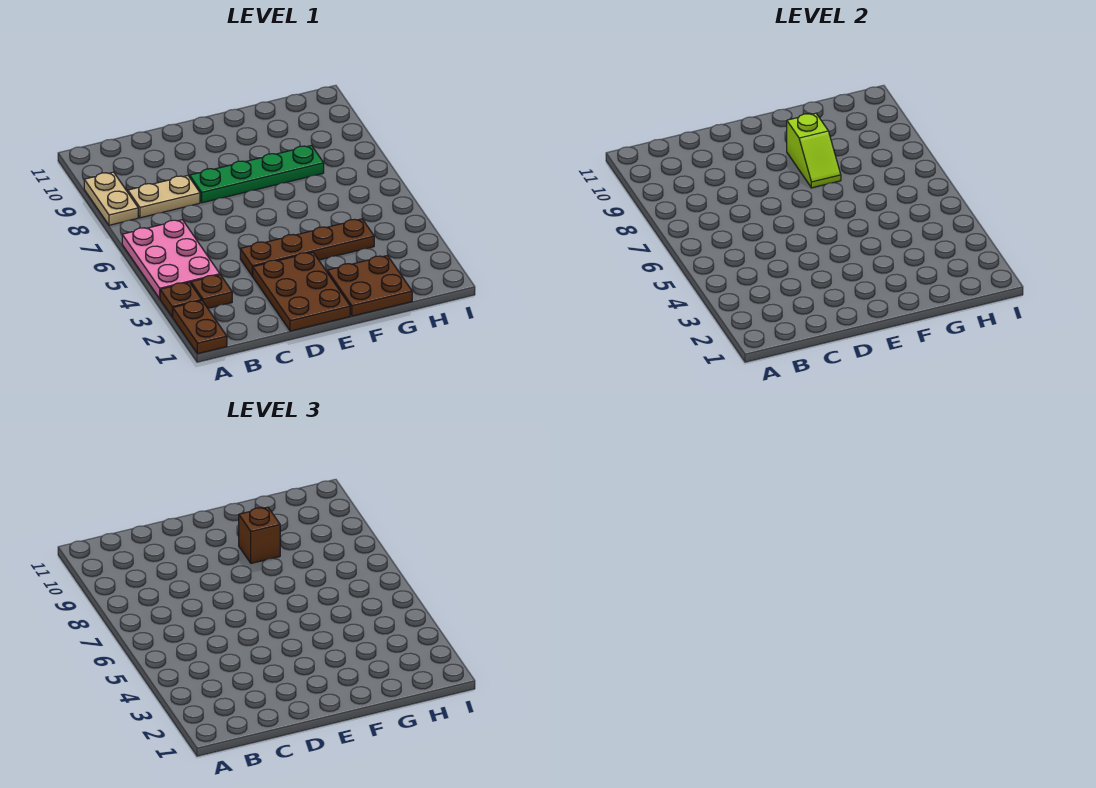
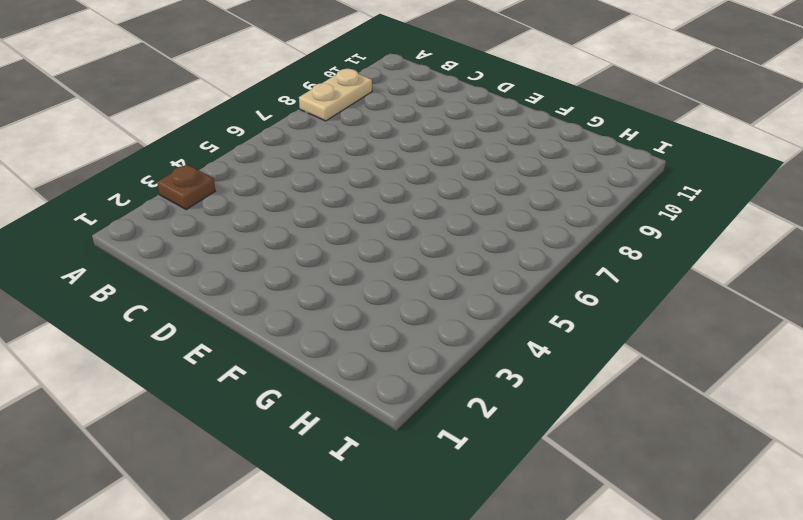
none -> brown plate A1:A2 level 1
none -> pink plate A4:B6 level 1
none -> brown plate B3 level 1

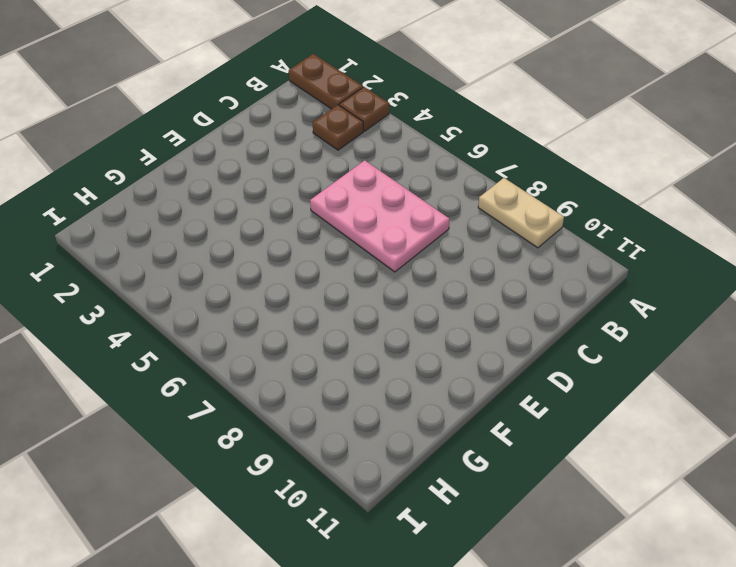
pink plate C5:D7 level 1 -> pink plate A4:B6 level 1
none -> tan plate B8:C8 level 1
none -> brown plate D1:E3 level 1
none -> brown plate D4:G4 level 1

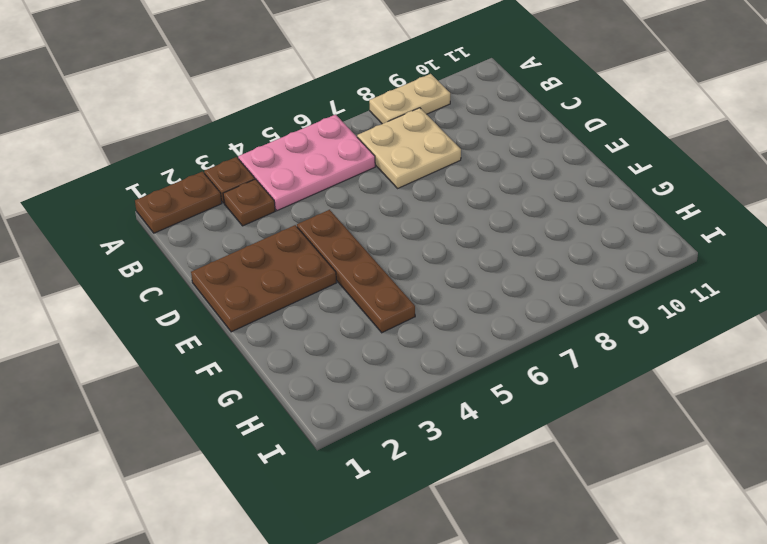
tan plate B7:C8 level 1 -> tan plate B8:C8 level 1
none -> green plate D8:G8 level 1
none -> brown plate F1:G2 level 1
none -> lime slope F8:F9 level 2 top 9

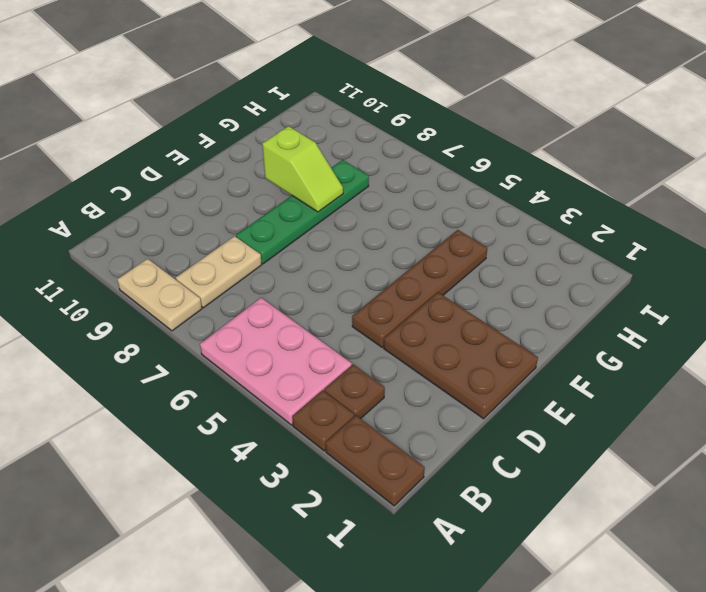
none -> brown plate F1:G2 level 1
none -> brown brick F9 level 3

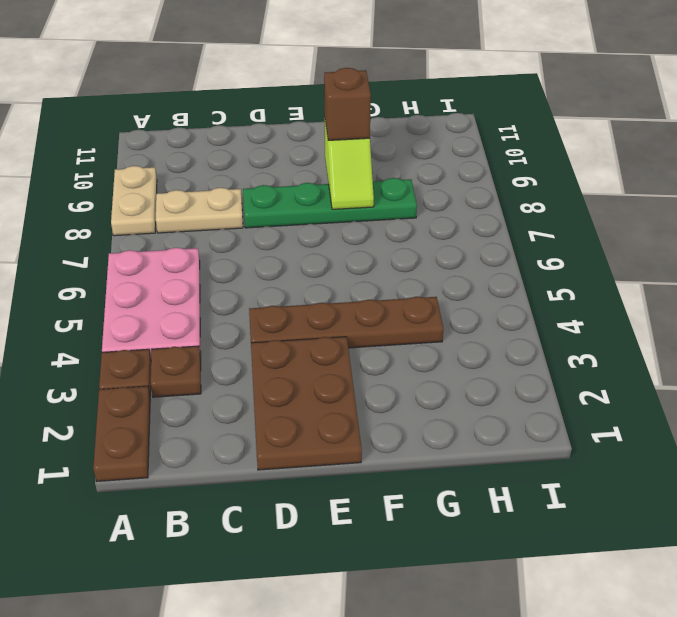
none -> brown plate F1:G2 level 1

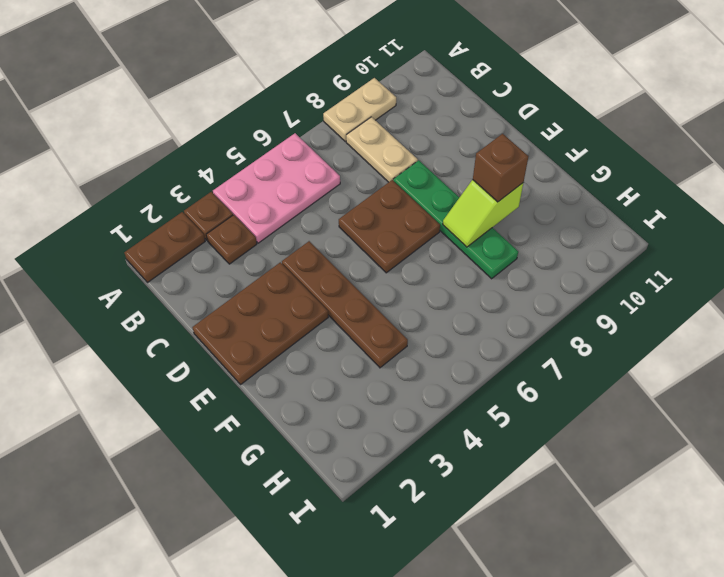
brown plate D6:E7 level 1 -> brown plate F1:G2 level 1

